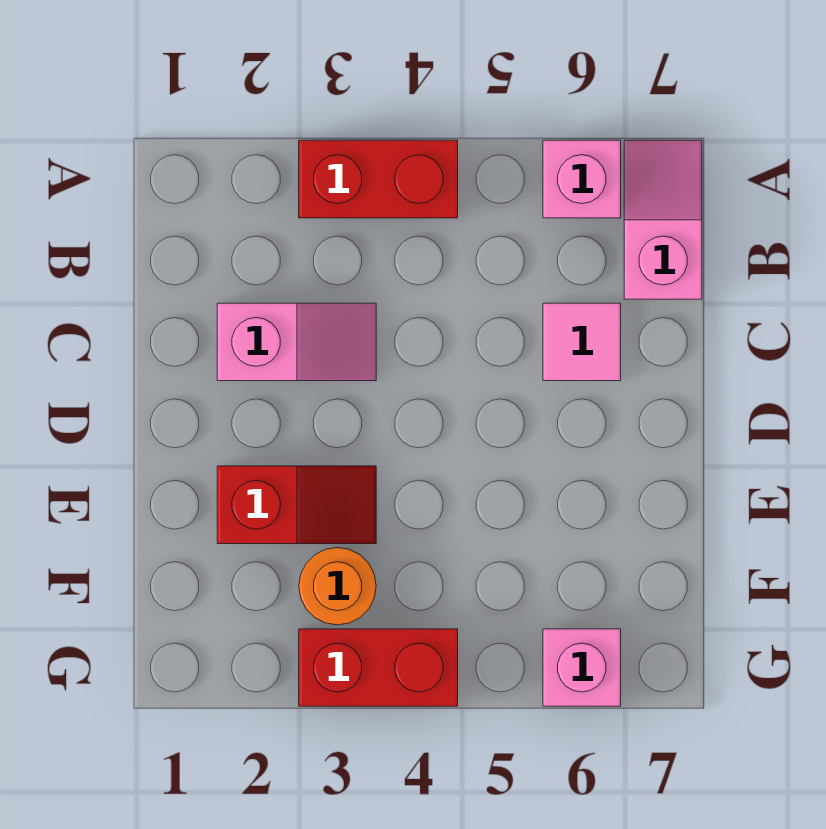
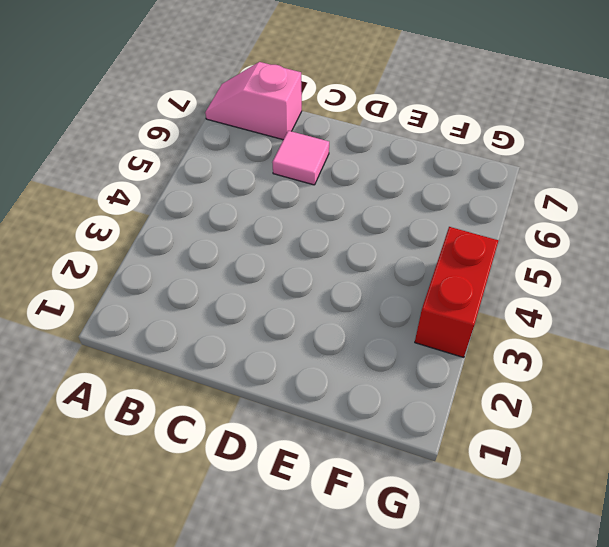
none -> red brick A3:A4 level 1
none -> pink brick A6 level 1

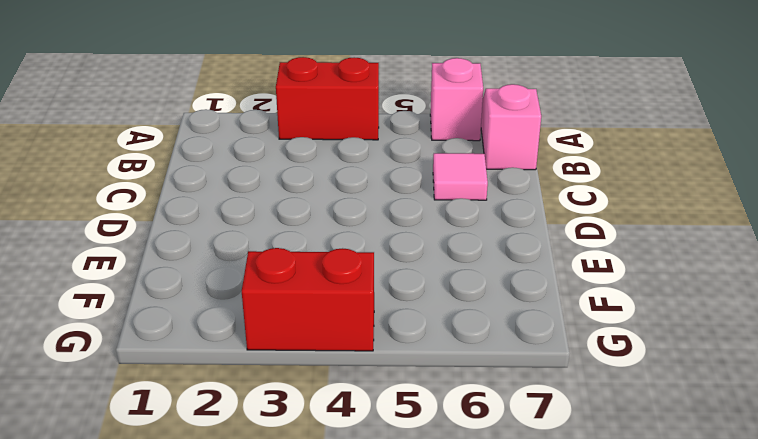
none -> pink slope C2:C3 level 1 top 2
none -> red slope E2:E3 level 1 top 2

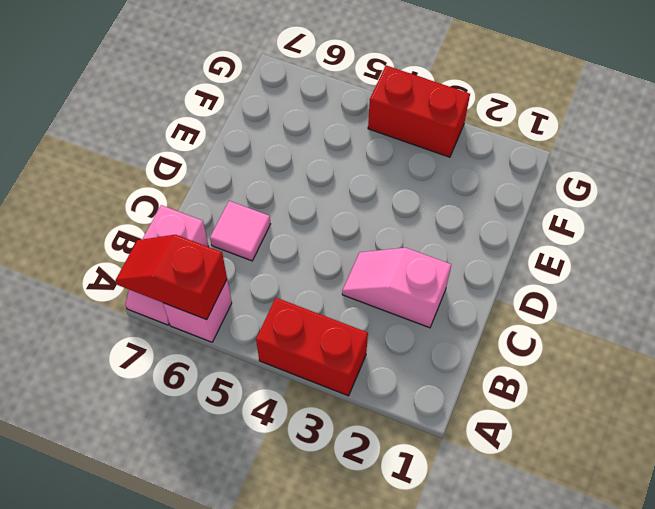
red slope A6:A7 level 2 top 6 -> red slope E2:E3 level 1 top 2
none -> orange round brick F3 level 1
none -> pink brick G6 level 1

